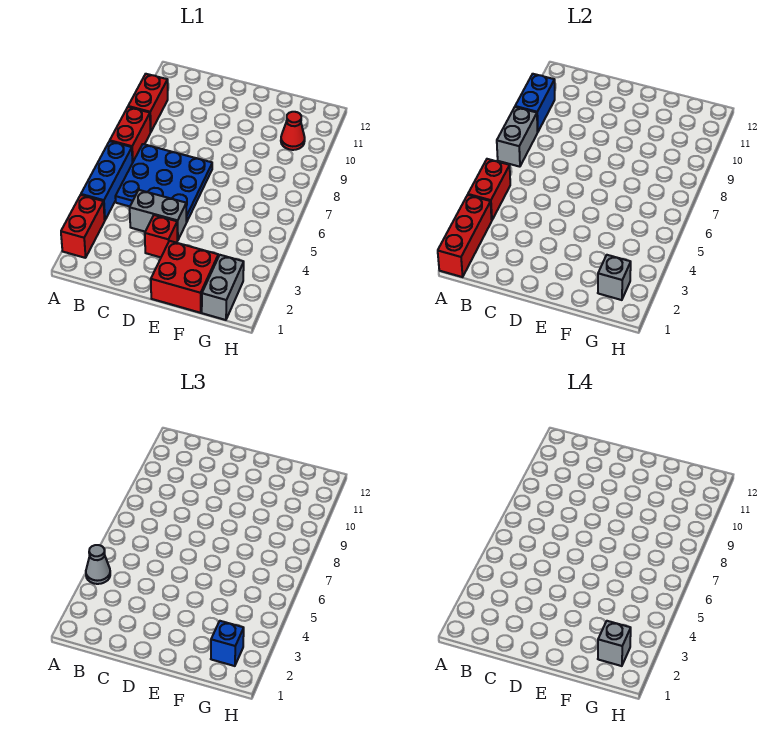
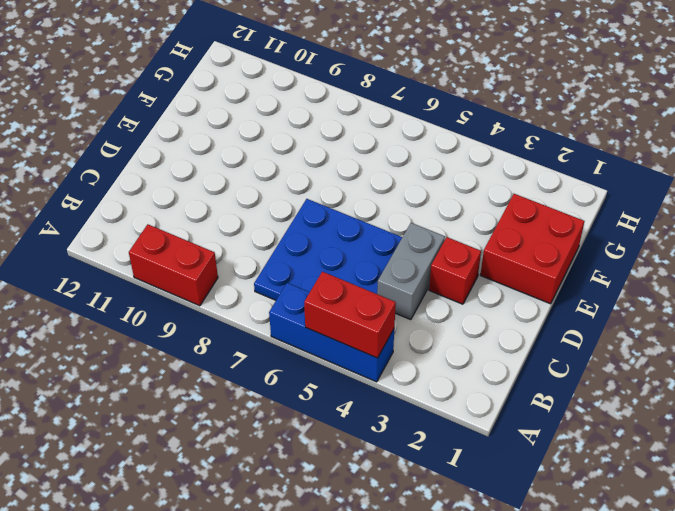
none -> red brick A2:A3 level 1
none -> red brick A7:A8 level 1
none -> grey brick G1:G2 level 1

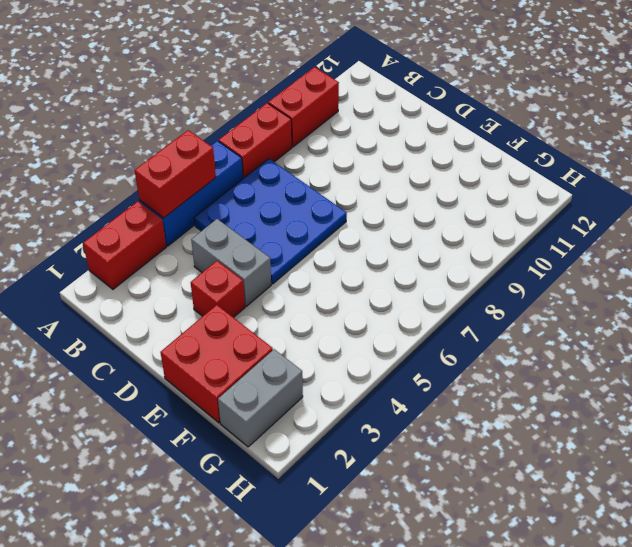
none -> red cone G10 level 1
none -> red brick A1:A3 level 2
none -> grey brick A7:A8 level 2

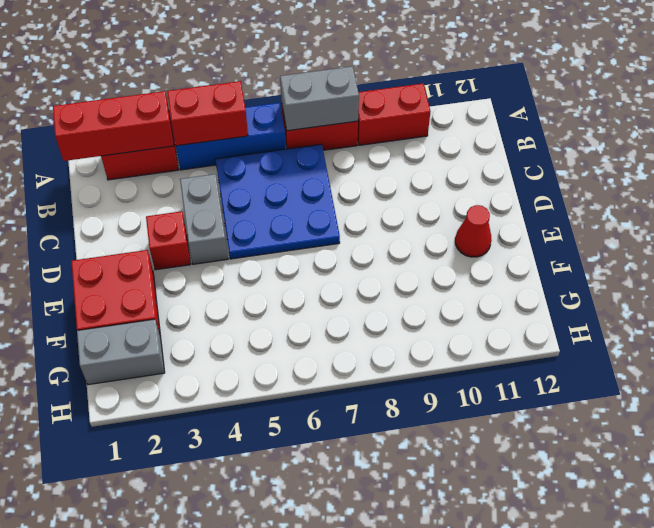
red cone E11 level 1 -> red cone G10 level 1
none -> blue brick A9:A10 level 2
none -> grey brick G2 level 2
none -> grey cone A4 level 3

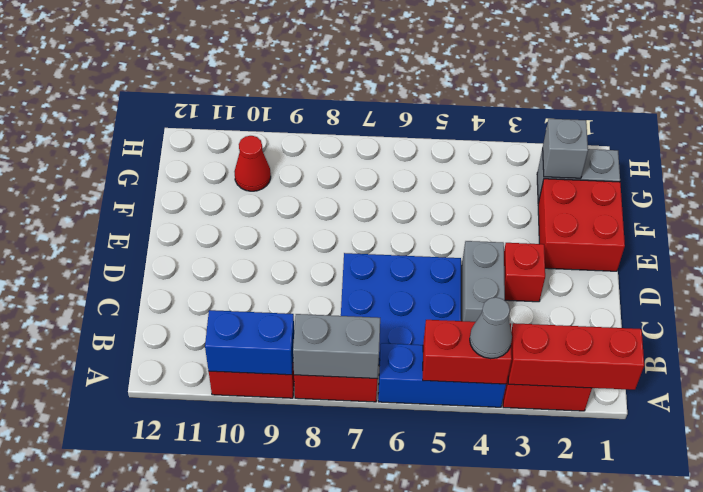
none -> blue brick G2 level 3
none -> grey brick G2 level 4

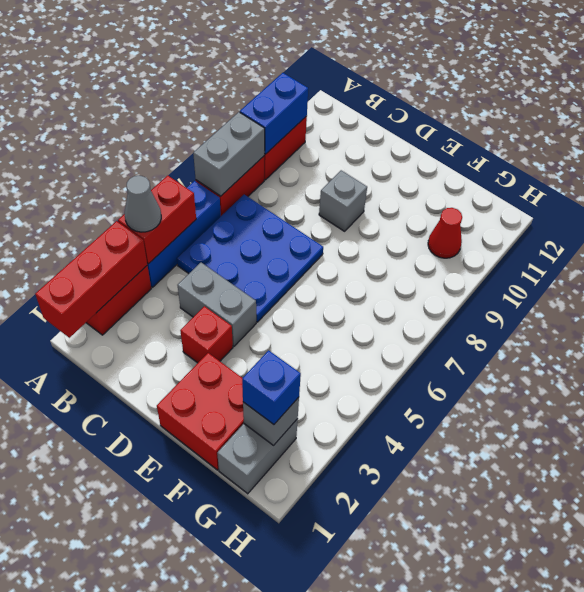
grey brick D9 level 1 -> grey brick G2 level 4

